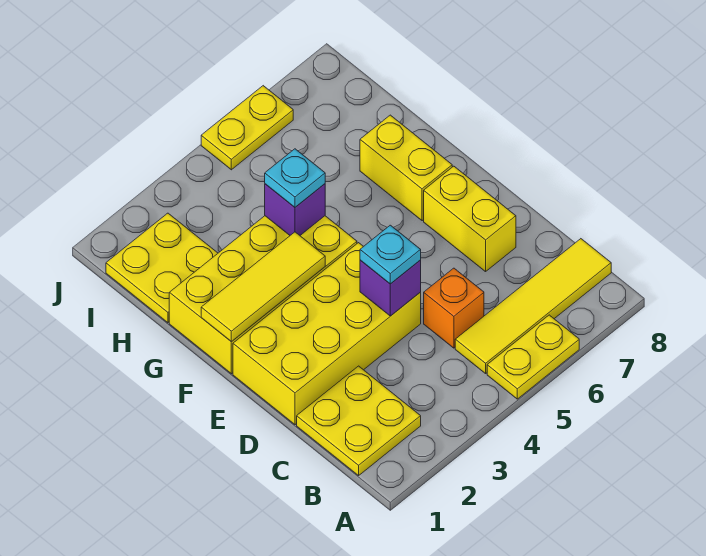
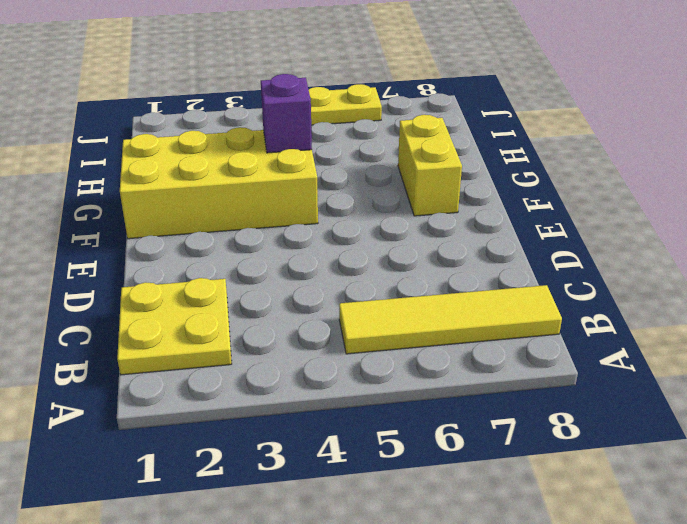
none -> yellow plate A5:A6 level 1
none -> orange brick C5 level 1
none -> yellow brick D1:E4 level 1

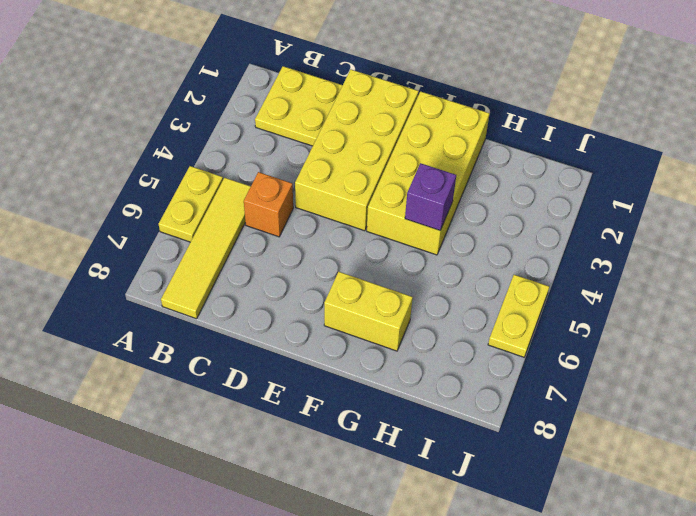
none -> yellow brick D7:E7 level 1
none -> yellow plate H1:I2 level 1
none -> purple brick D4 level 2

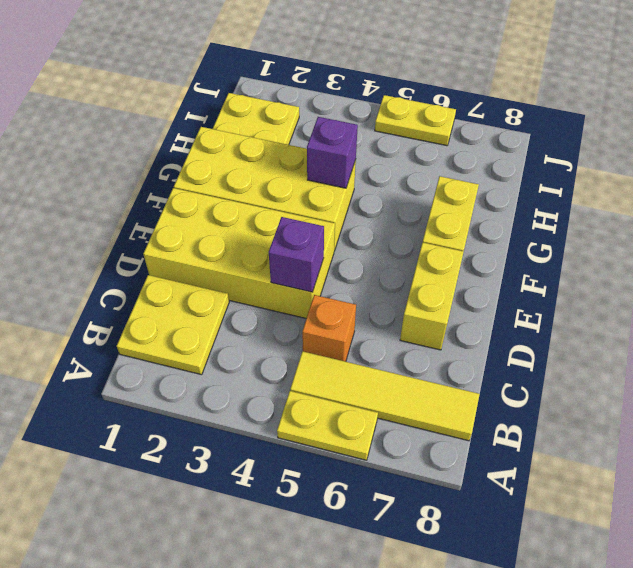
none -> yellow tile F1:F3 level 2
none -> cyan plate D4 level 3
none -> cyan plate G4 level 3

